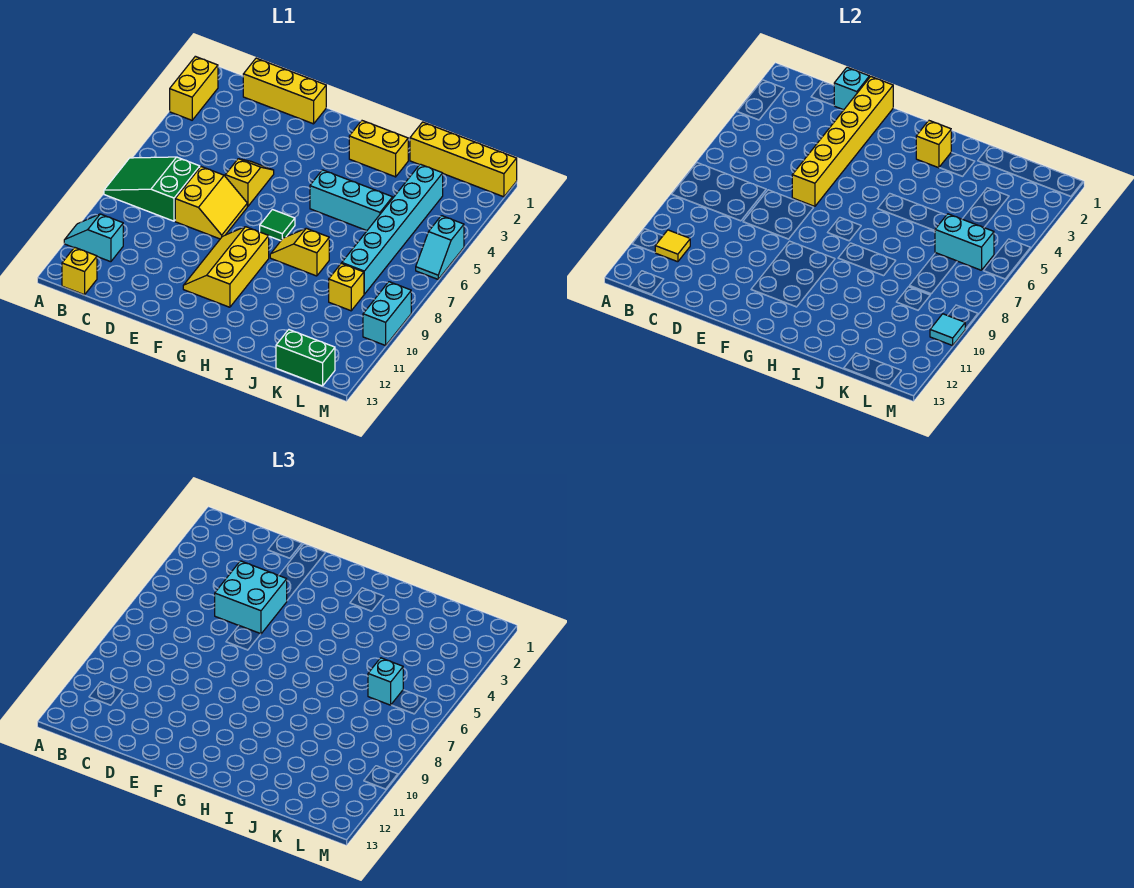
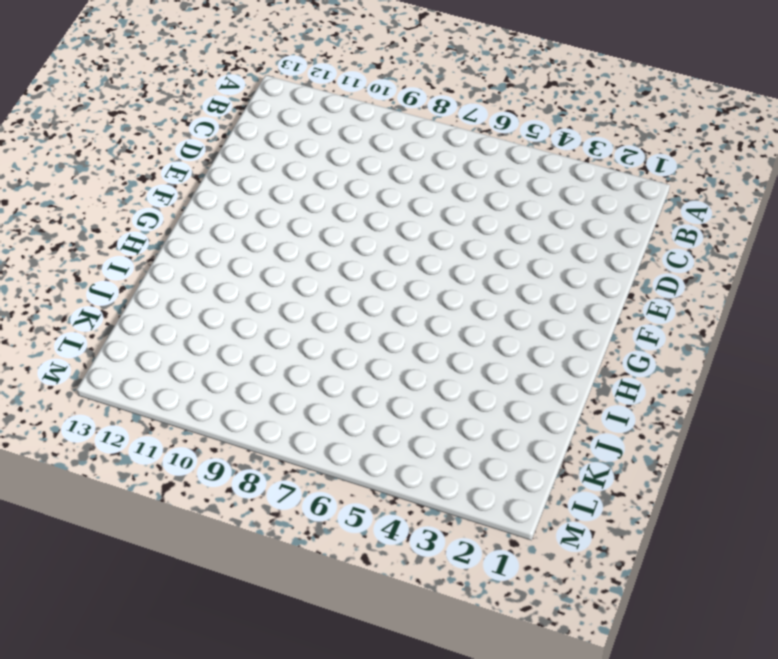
none -> yellow brick A2:A3 level 1
none -> green slope A7:C8 level 1 top C
none -> cyan slope A11:B11 level 1 top B

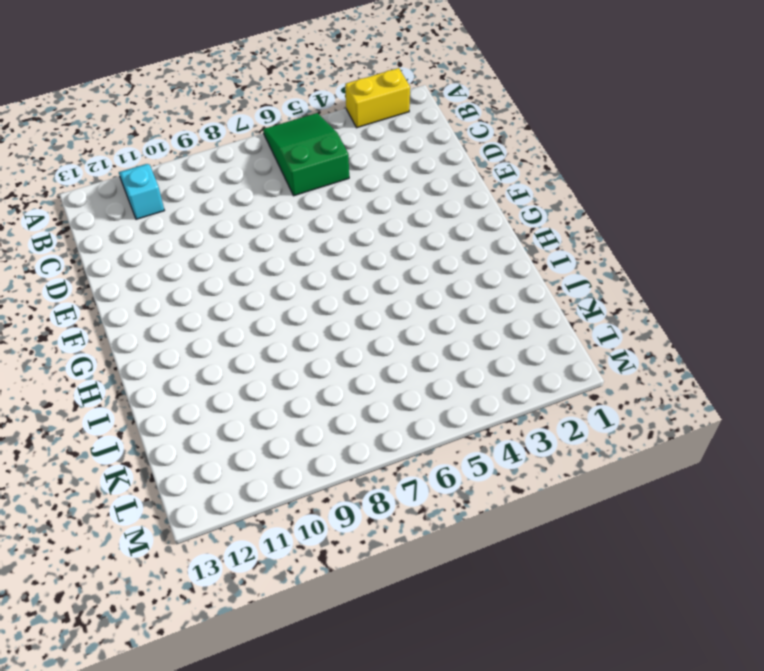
green slope A5:C6 level 1 top C -> green slope A7:C8 level 1 top C
none -> yellow brick B13 level 1
none -> yellow brick C1:E1 level 1
none -> yellow slope D7:E8 level 1 top D

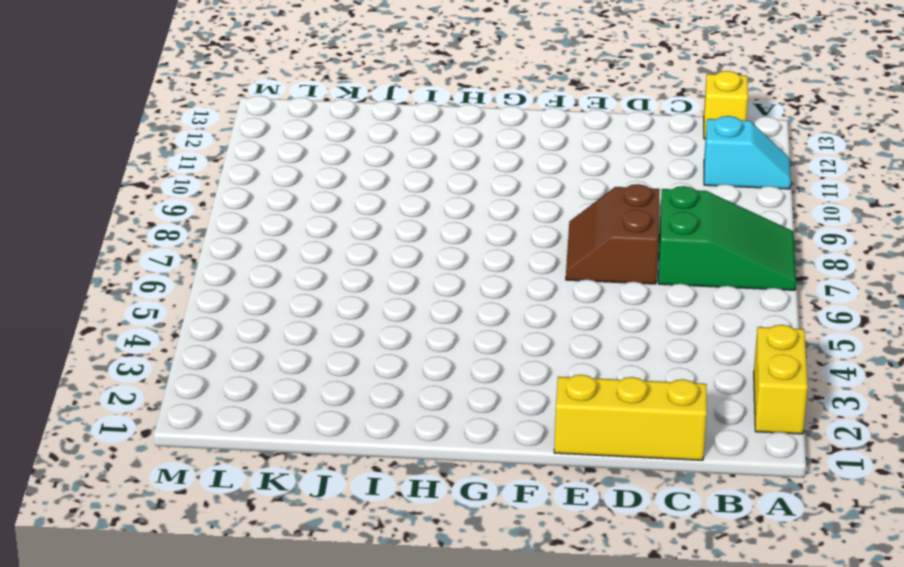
brown slope D7:E8 level 1 top D -> yellow slope D7:E8 level 1 top D
none -> yellow slope E5:E6 level 1 top 6
none -> yellow slope F9:G11 level 1 top G
none -> green tile G7 level 1

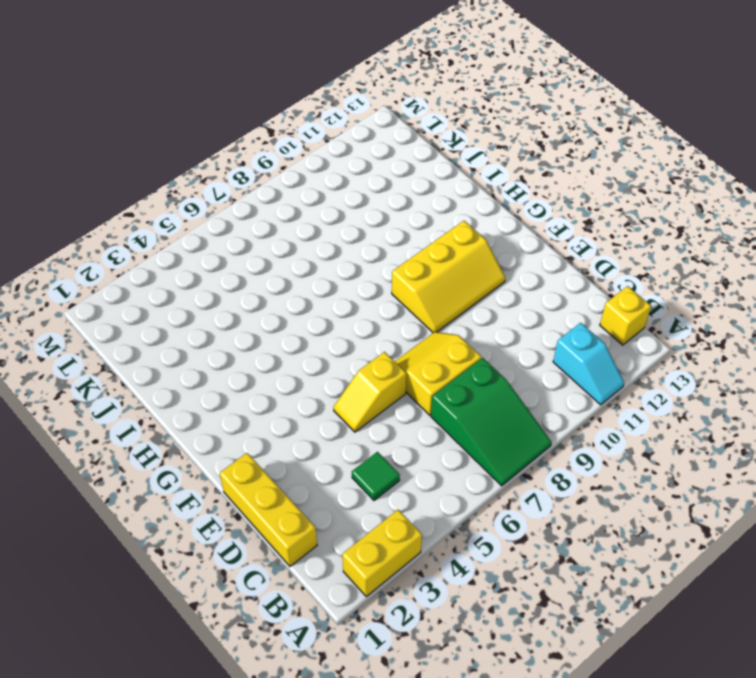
green tile C4 level 1 -> green tile G7 level 1
none -> yellow brick H2:I2 level 1
none -> cyan brick H5:J5 level 1
none -> yellow slope H8:I8 level 1 top I

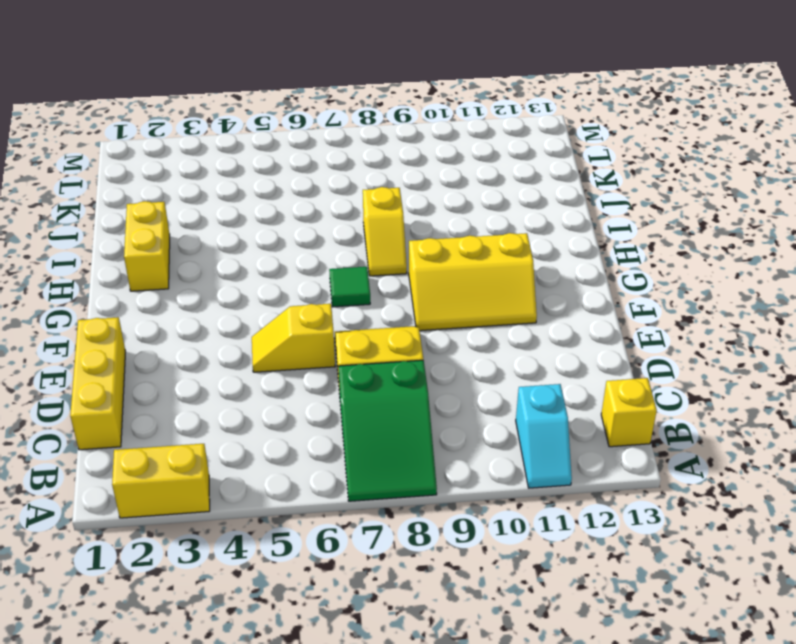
none -> cyan brick H5:J5 level 1
none -> yellow brick J1:M1 level 1
none -> cyan brick K3:K8 level 1

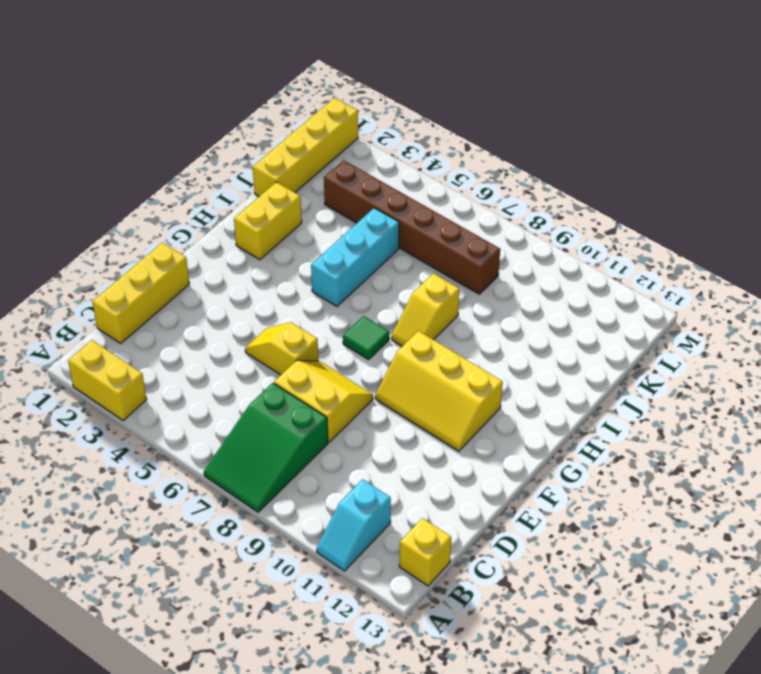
brown brick K3:K8 level 1 -> cyan brick K3:K8 level 1
none -> yellow brick K9 level 1
none -> green brick K13:L13 level 1
none -> cyan slope M5:M6 level 1 top 5

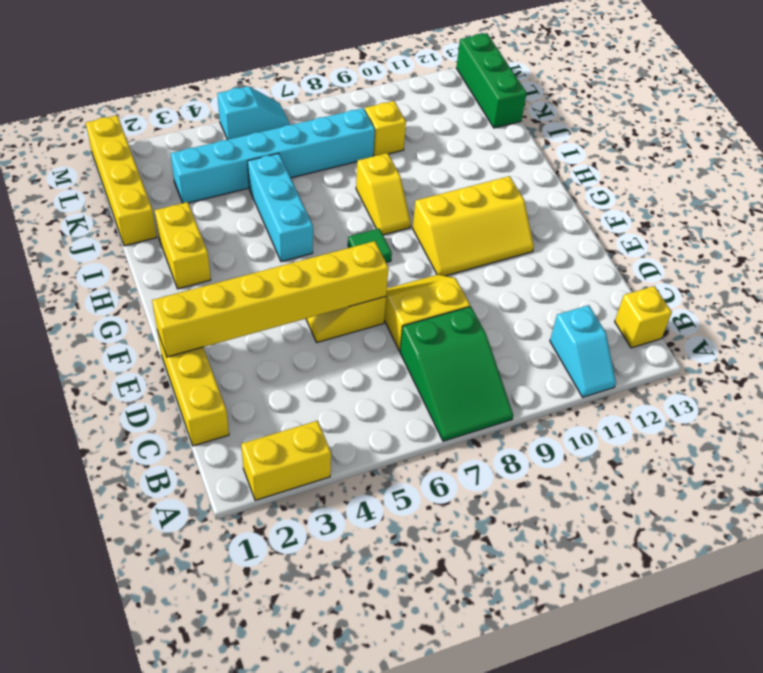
green brick K13:M13 level 1 -> green brick K13:L13 level 1
none -> cyan brick M9:M10 level 1
none -> yellow tile B11 level 2
none -> cyan brick D1 level 2

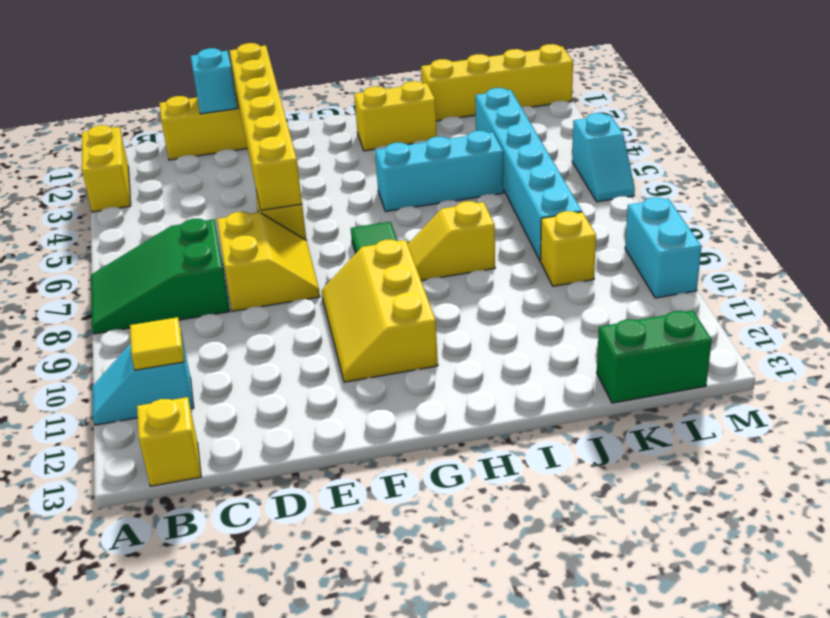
none -> yellow brick H2 level 2
none -> cyan brick K6:L6 level 2
none -> cyan tile M10 level 2

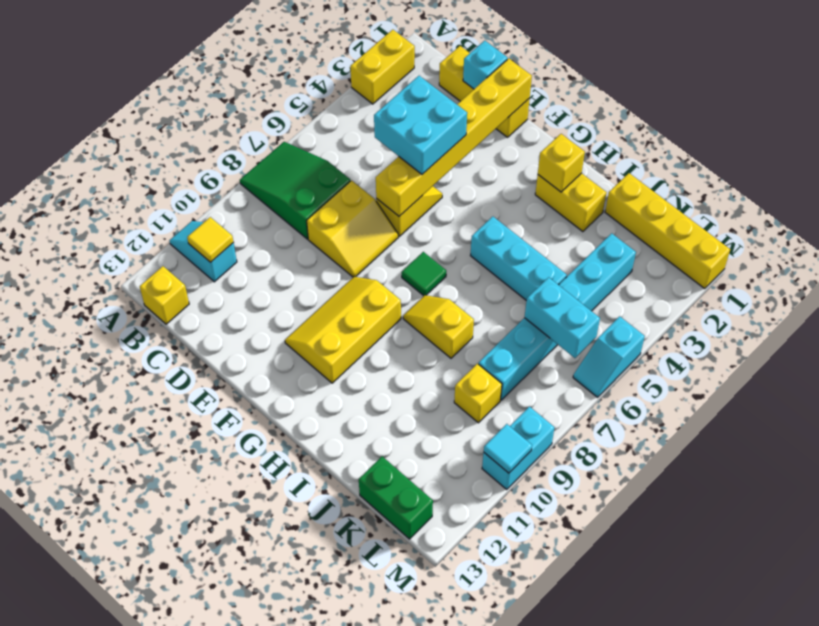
none -> cyan brick K6 level 3

